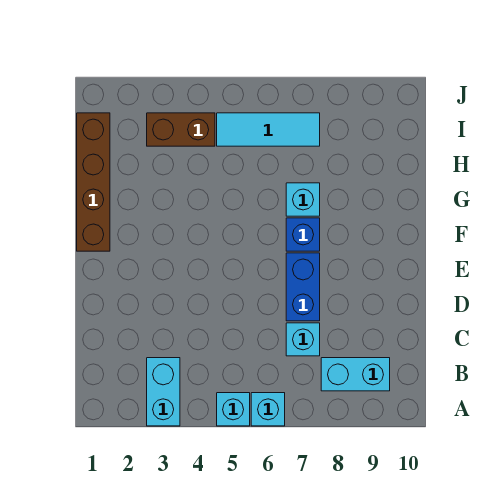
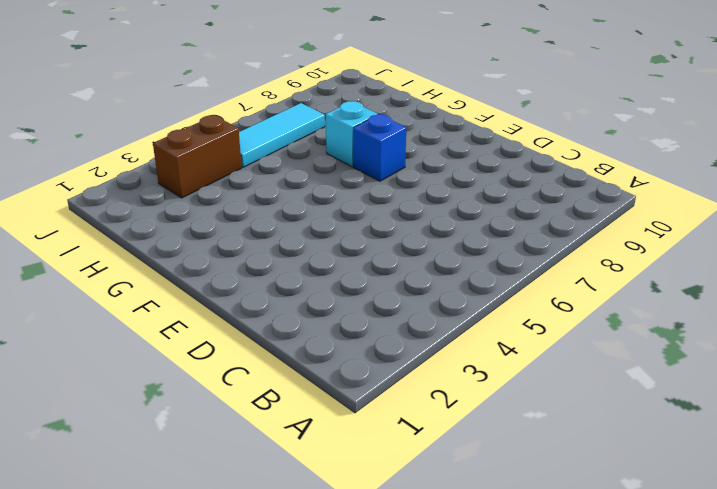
none -> cyan brick A3:B3 level 1
none -> cyan brick A5 level 1

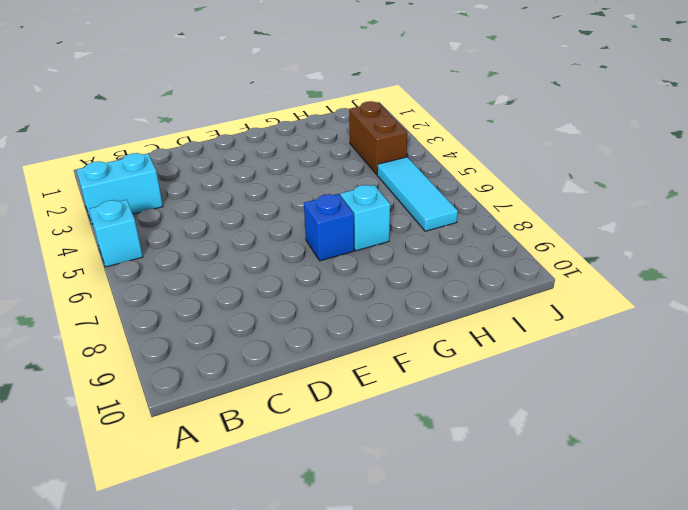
none -> cyan brick A6 level 1
none -> cyan brick B8:B9 level 1

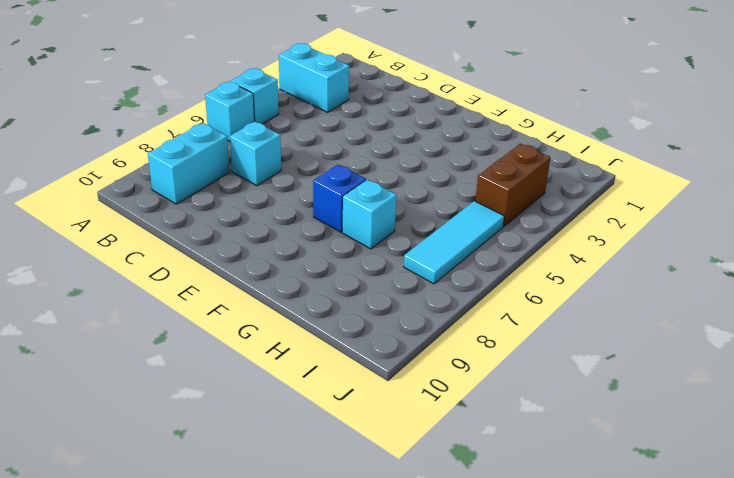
none -> blue brick D7:E7 level 1
none -> brown brick F1:I1 level 1

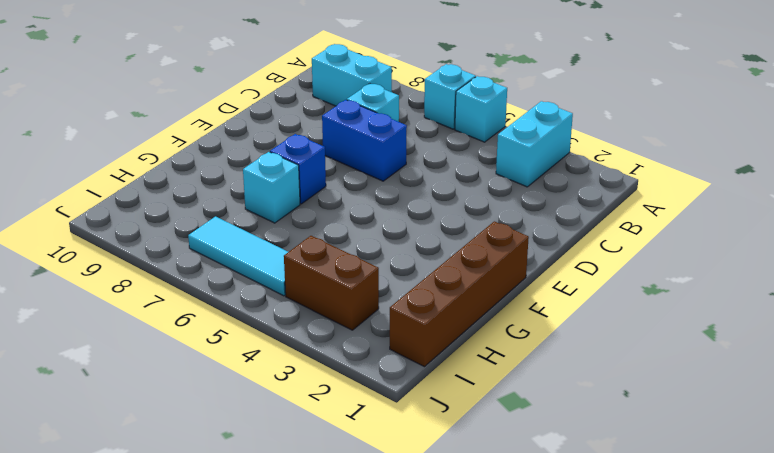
blue brick D6:D7 level 1 -> blue brick D7:E7 level 1

